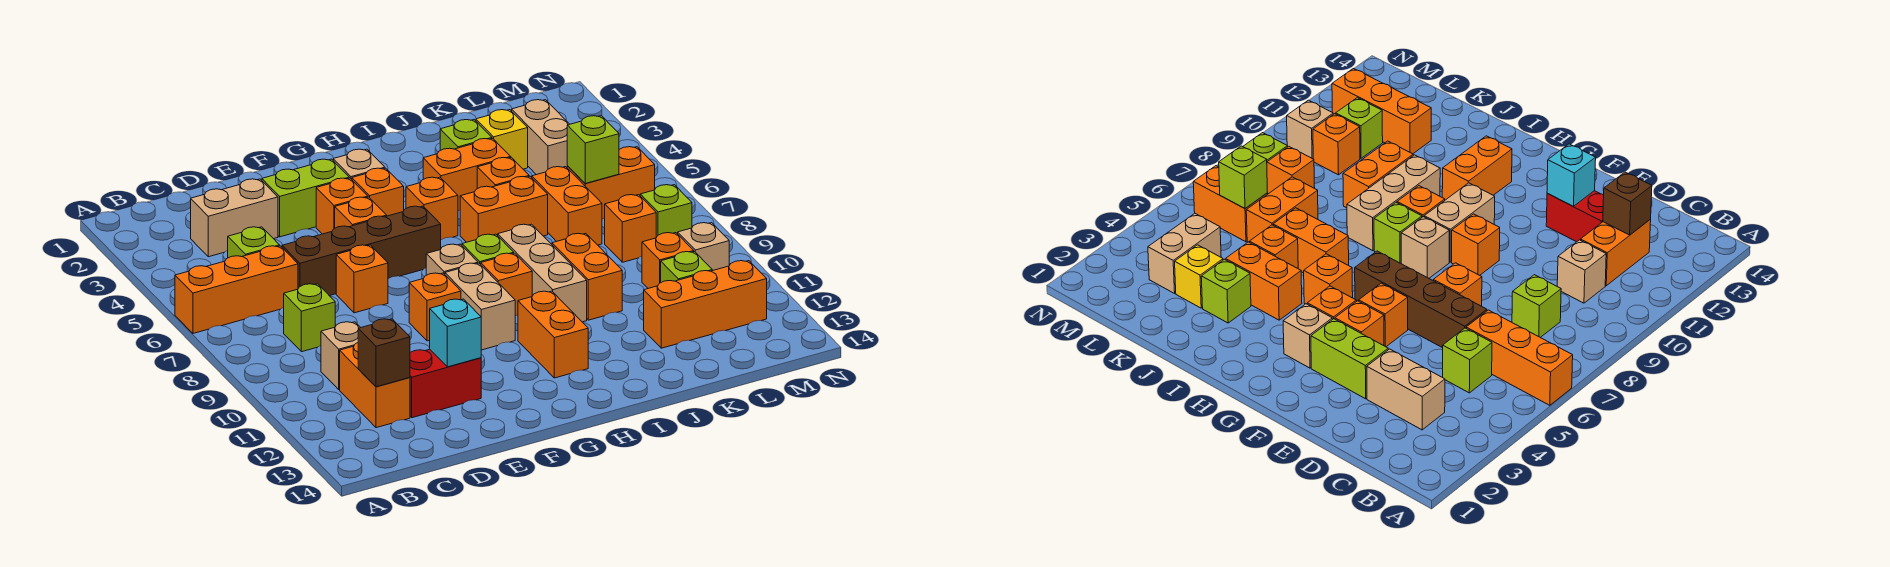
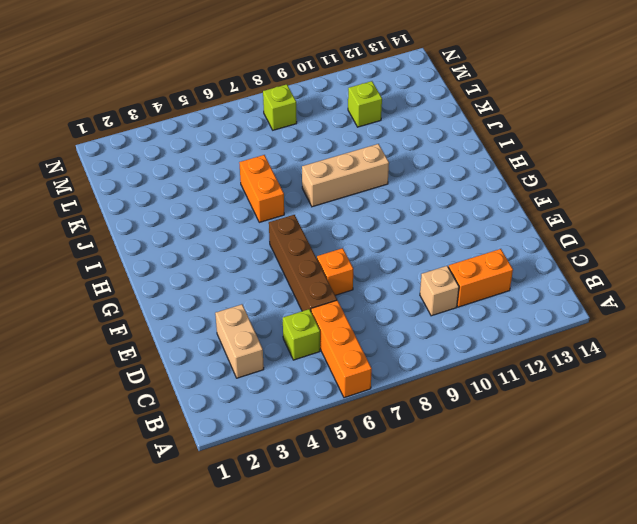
none -> lime brick C8 level 1
none -> red brick D12:E12 level 1
none -> lime brick E3:F3 level 1
none -> orange brick F4 level 1

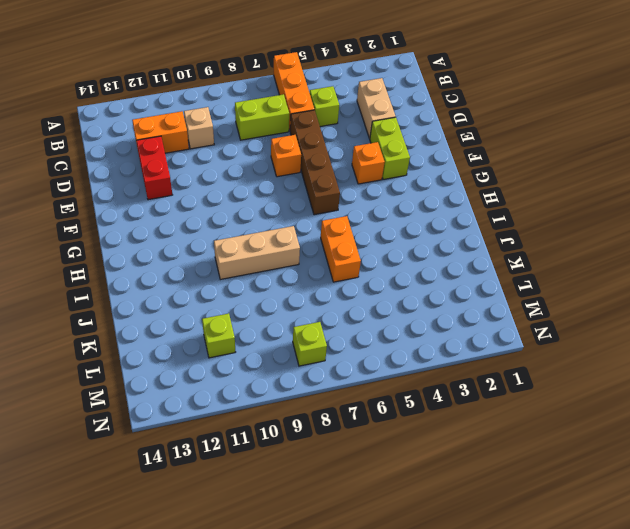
lime brick C7:C8 level 1 -> lime brick C8 level 1
none -> orange brick F5 level 1
none -> orange brick F9 level 1
none -> tan brick G3 level 1
none -> orange brick G4 level 1

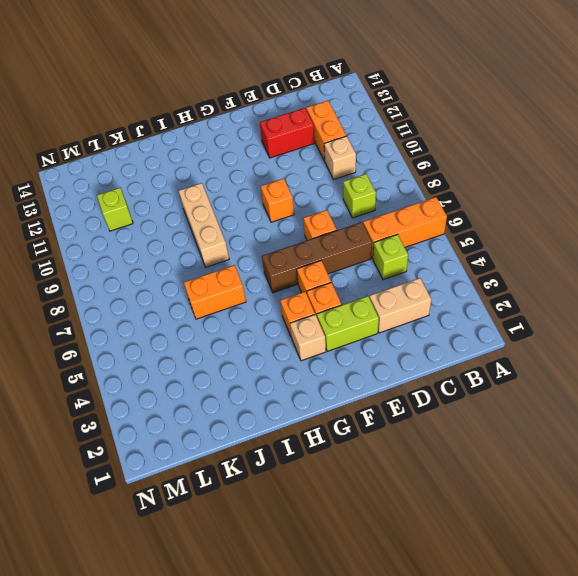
none -> tan brick G8 level 1
none -> tan brick G9:G10 level 1
none -> orange brick H5 level 1
none -> lime brick H8 level 1

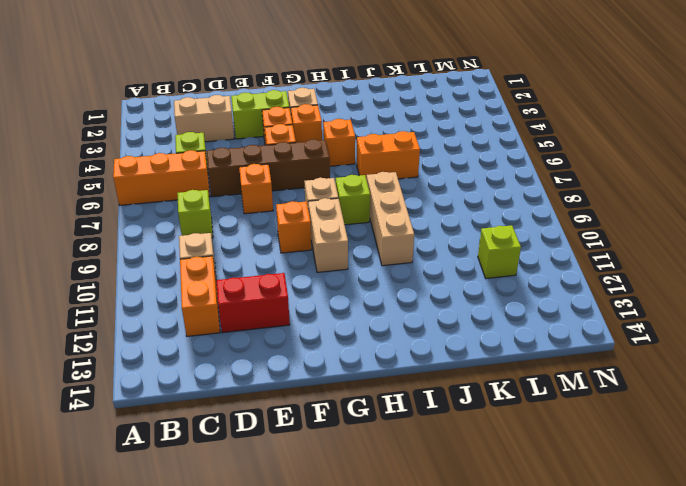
none -> orange brick H9 level 1
none -> orange brick H11:H12 level 1
none -> orange brick I4:J4 level 1
none -> lime brick J3 level 1

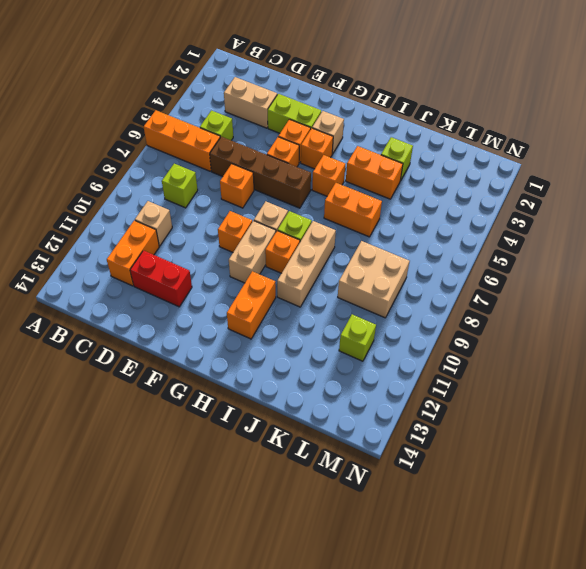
tan brick K8:L9 level 1 -> orange brick L8 level 1
none -> orange brick J5 level 1
none -> orange brick J9:J10 level 1
none -> yellow brick K3 level 1
none -> orange brick K6:K7 level 1

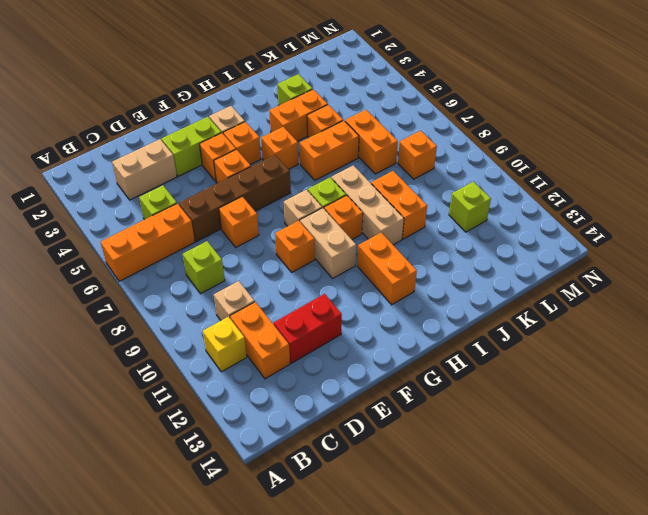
yellow brick B11 level 1 -> yellow brick K3 level 1
none -> orange brick K12:M12 level 1
none -> tan brick L3:L4 level 1
none -> orange brick L6:M6 level 1
none -> orange brick L10 level 1

